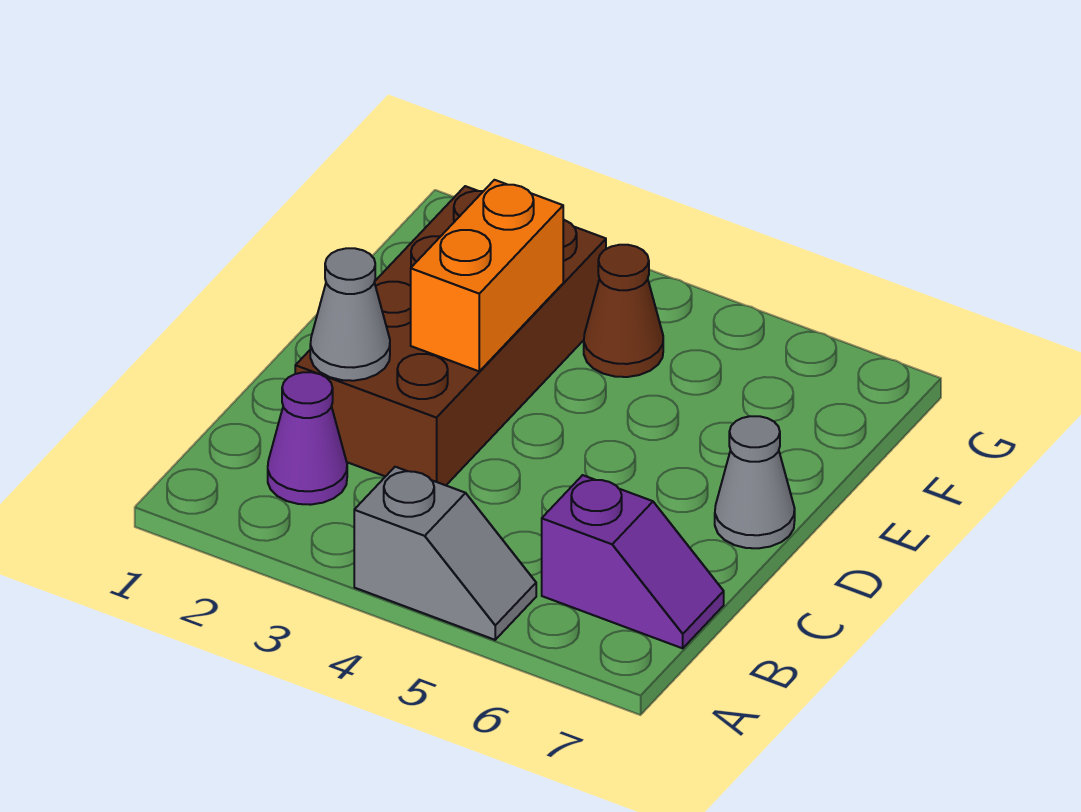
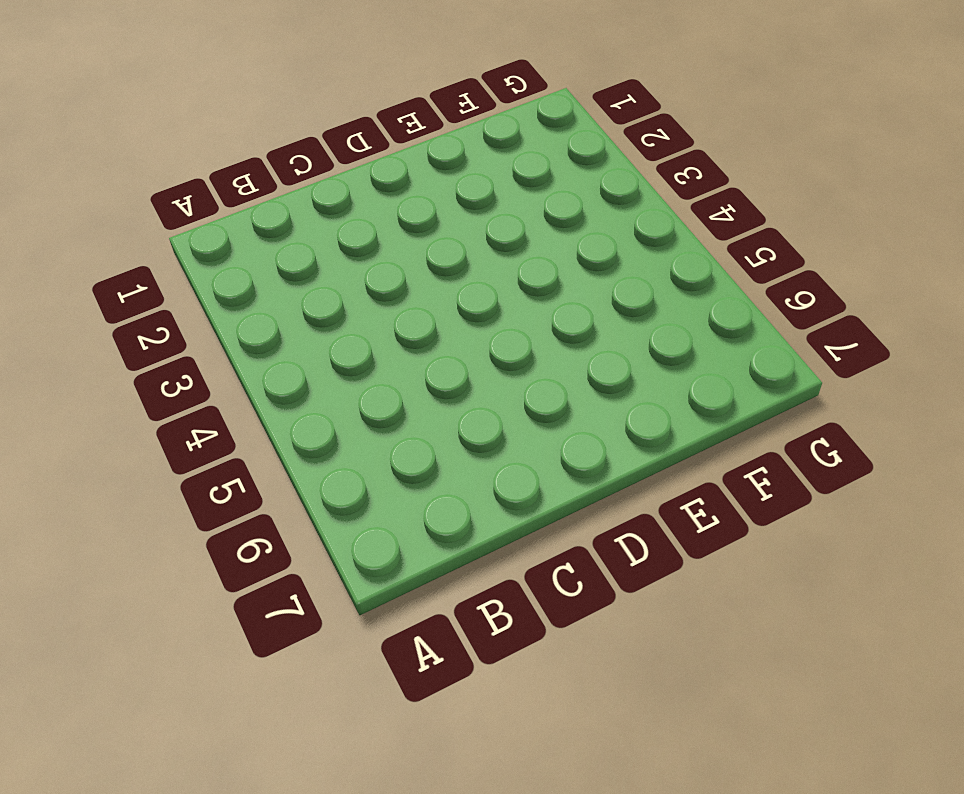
none -> grey slope A4:A5 level 1 top 4
none -> purple cone B2 level 1

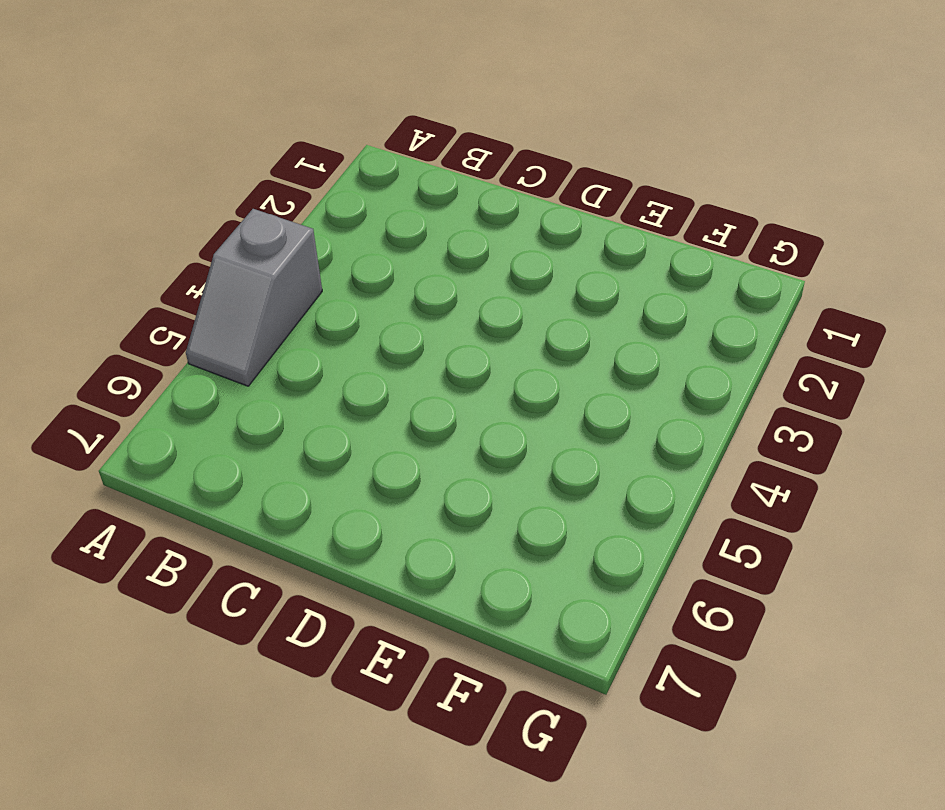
none -> purple cone B2 level 1
none -> purple slope B6:B7 level 1 top 6

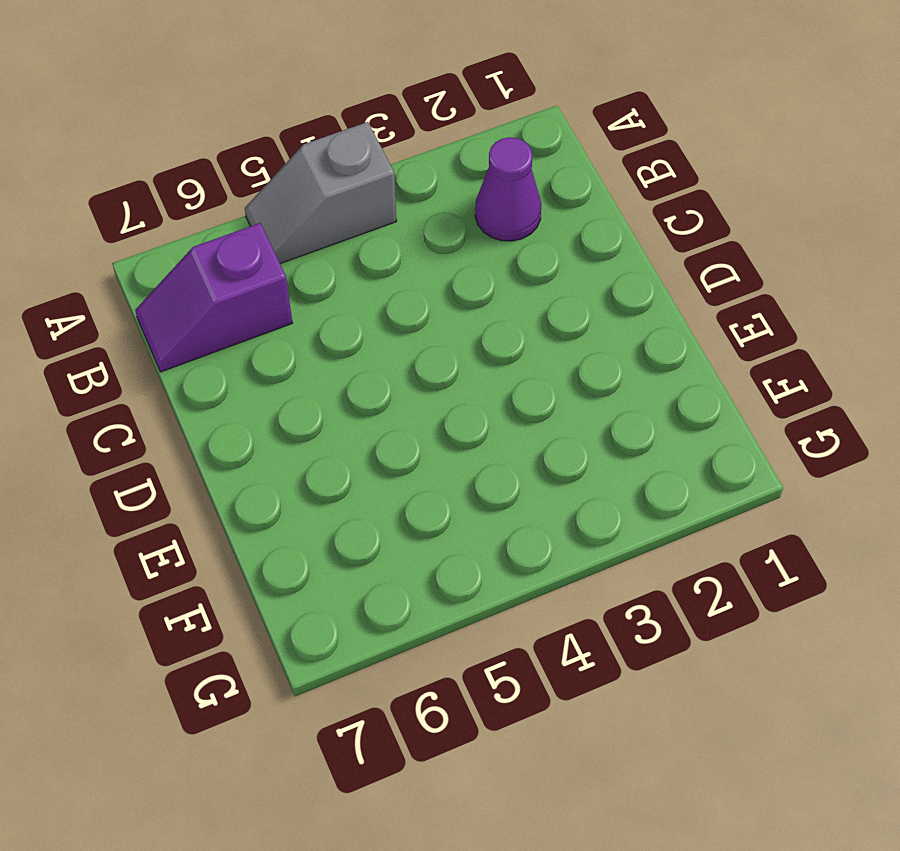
none -> brown brick C2:F3 level 1
none -> grey cone D7 level 1

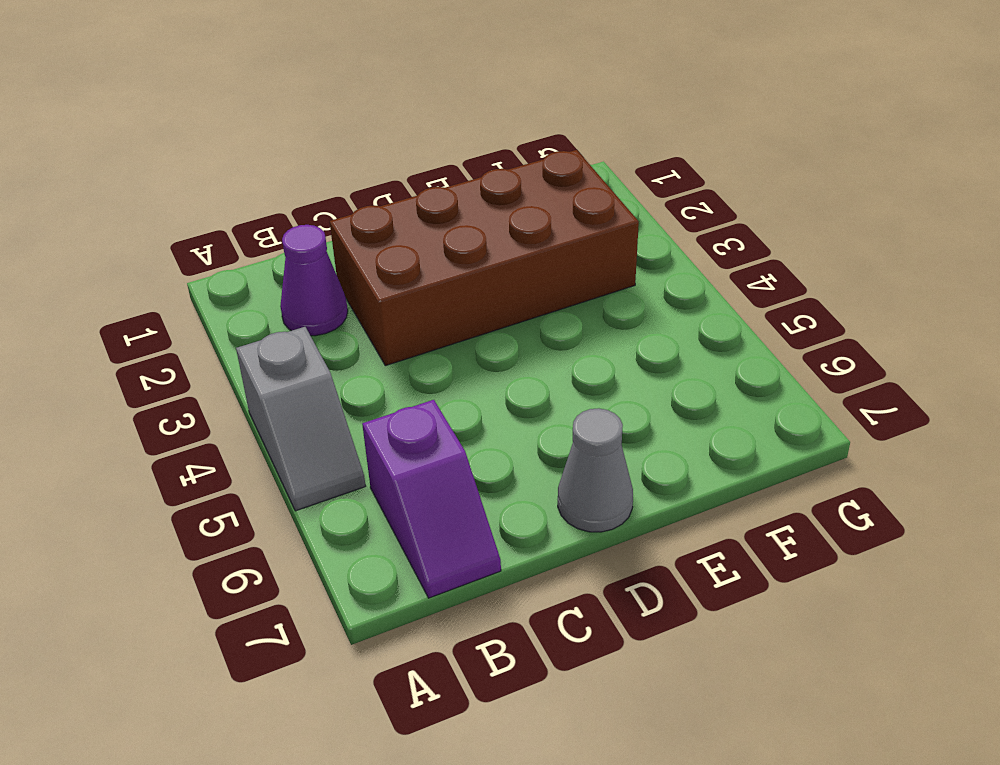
none -> brown cone F4 level 1
none -> grey cone C2 level 2

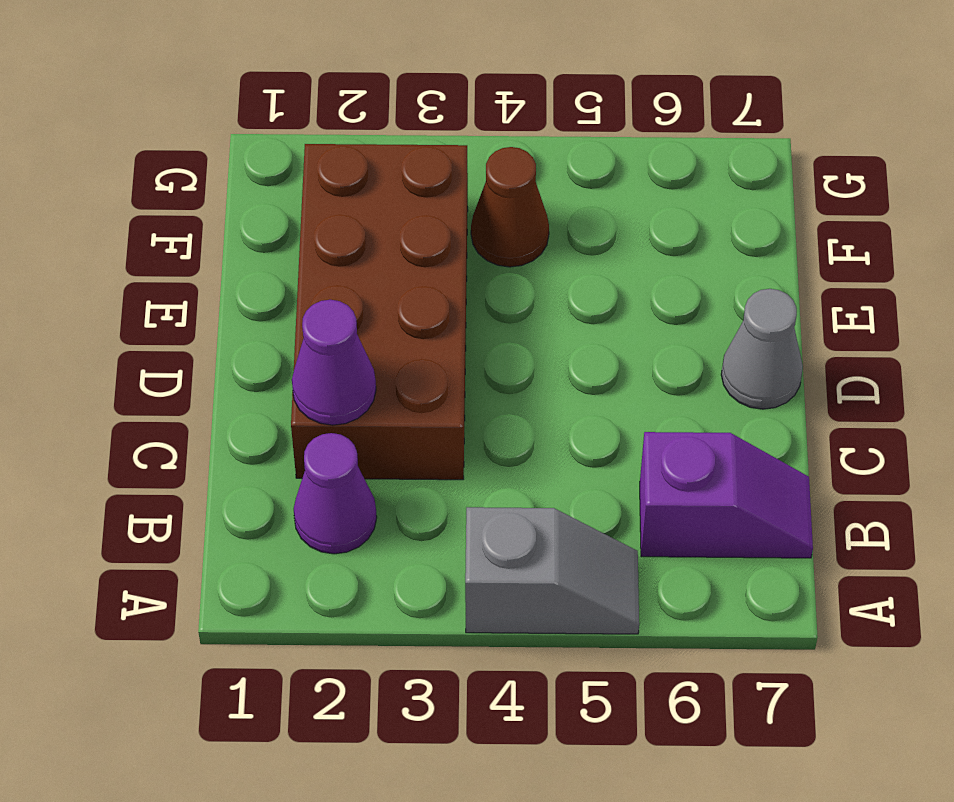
purple cone C2 level 2 -> grey cone C2 level 2
none -> orange brick D3:E3 level 2

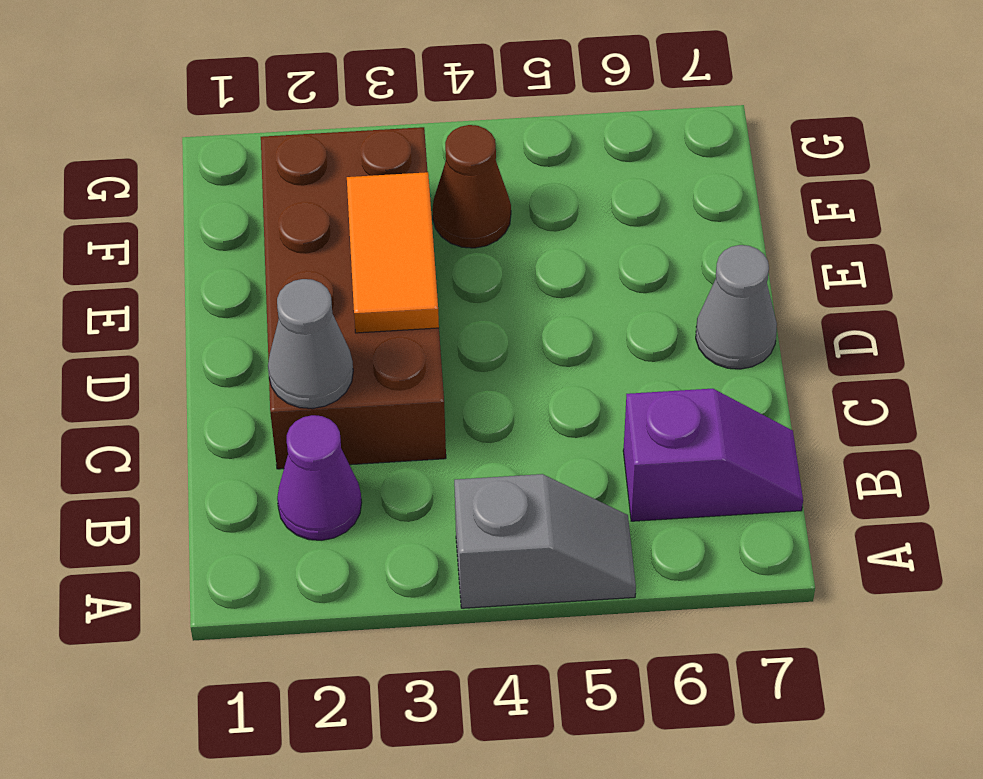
orange tile D3:E3 level 2 -> orange brick D3:E3 level 2

